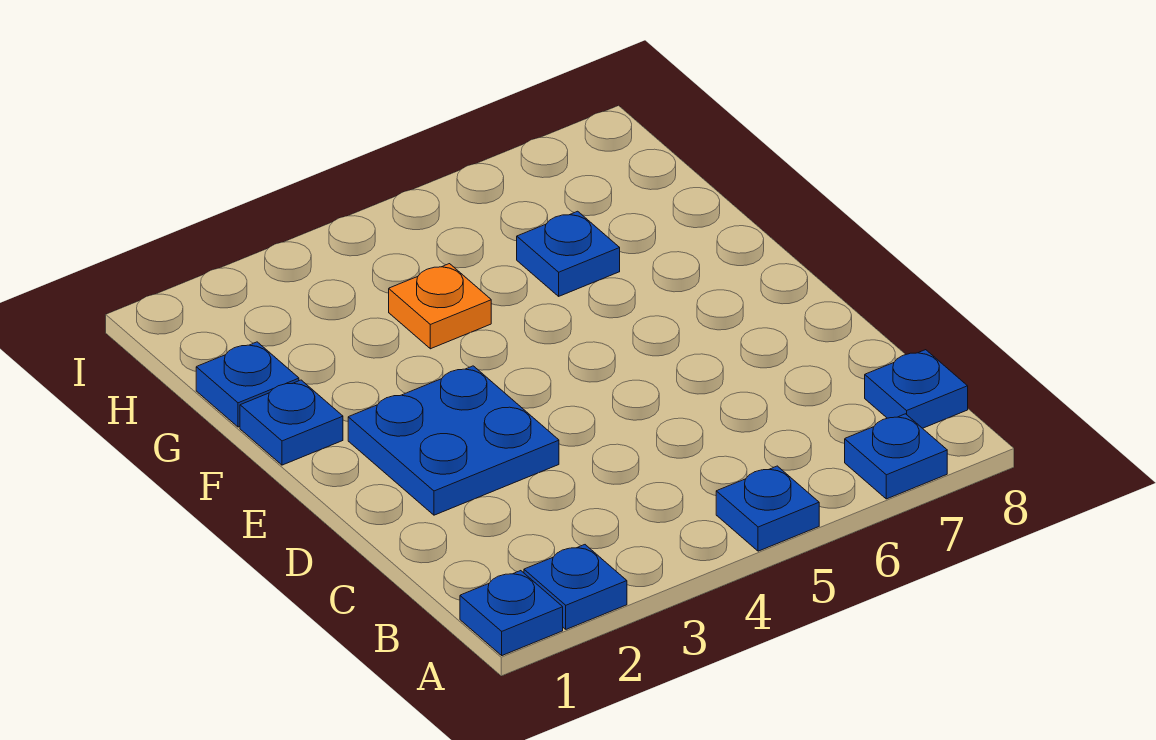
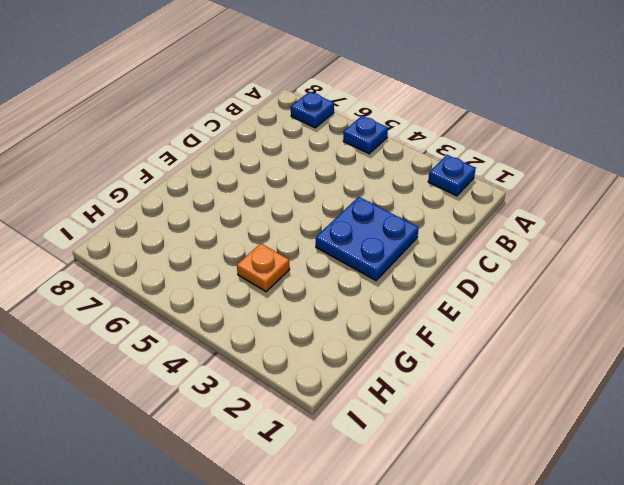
none -> blue plate A1 level 1
none -> blue plate B8 level 1

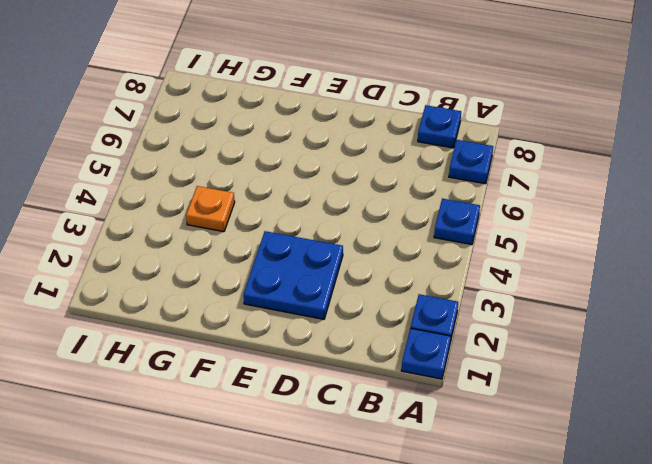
none -> blue plate F1 level 1
none -> blue plate G1 level 1

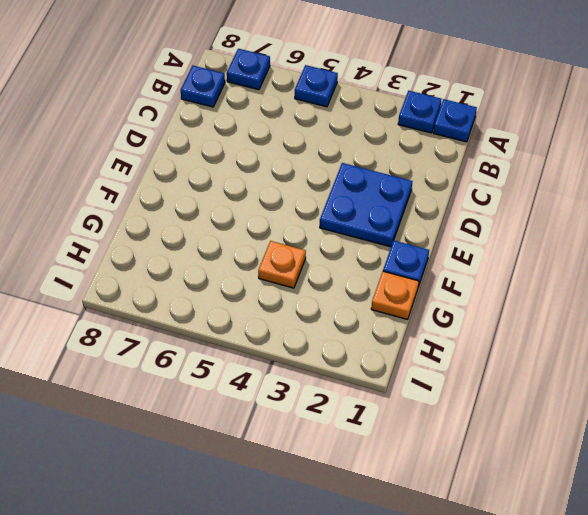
orange plate G1 level 1 -> blue plate G1 level 1
none -> blue plate G6 level 1

